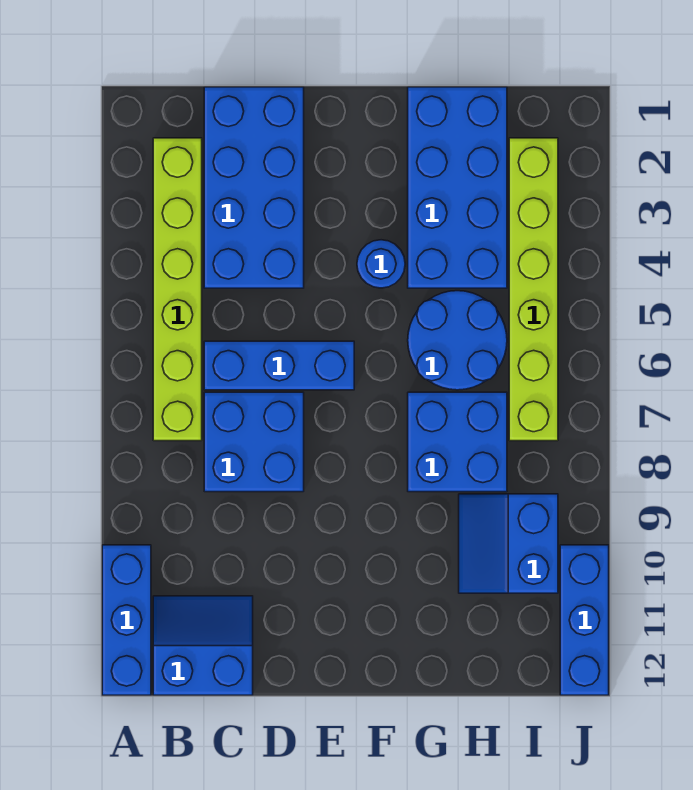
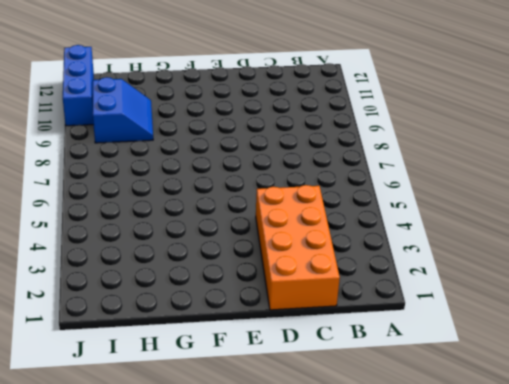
orange brick C1:D4 level 1 -> blue brick C1:D4 level 1
none -> blue brick A10:A12 level 1
none -> lime brick B2:B7 level 1
none -> blue slope B11:C12 level 1 top 12

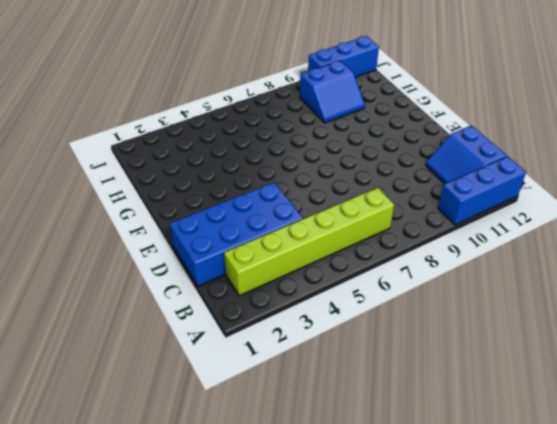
none -> blue brick C6:E6 level 1
none -> blue brick C7:D8 level 1
none -> blue round brick F4 level 1

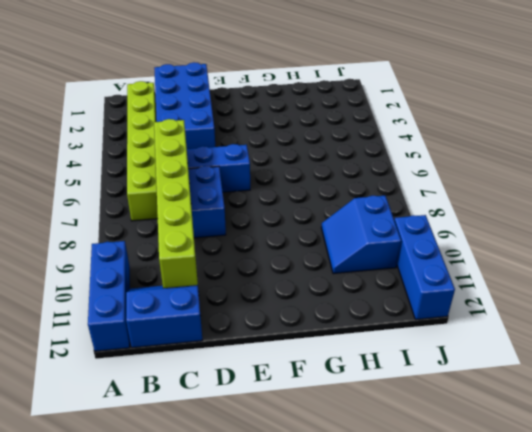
lime brick C6:C11 level 2 -> lime brick I2:I7 level 1
none -> blue round brick F4 level 1
none -> blue brick G1:H4 level 1
none -> blue round brick G5:H6 level 1

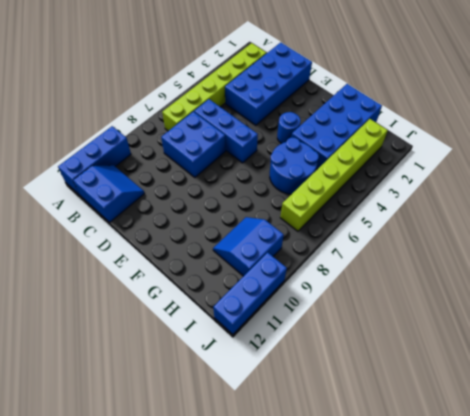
none -> blue brick G7:H8 level 1

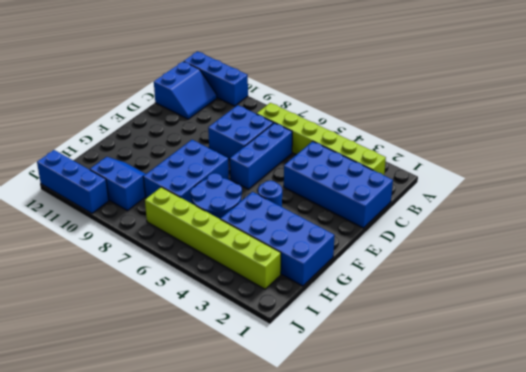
blue brick F7:H8 level 1 -> blue brick G7:H8 level 1

